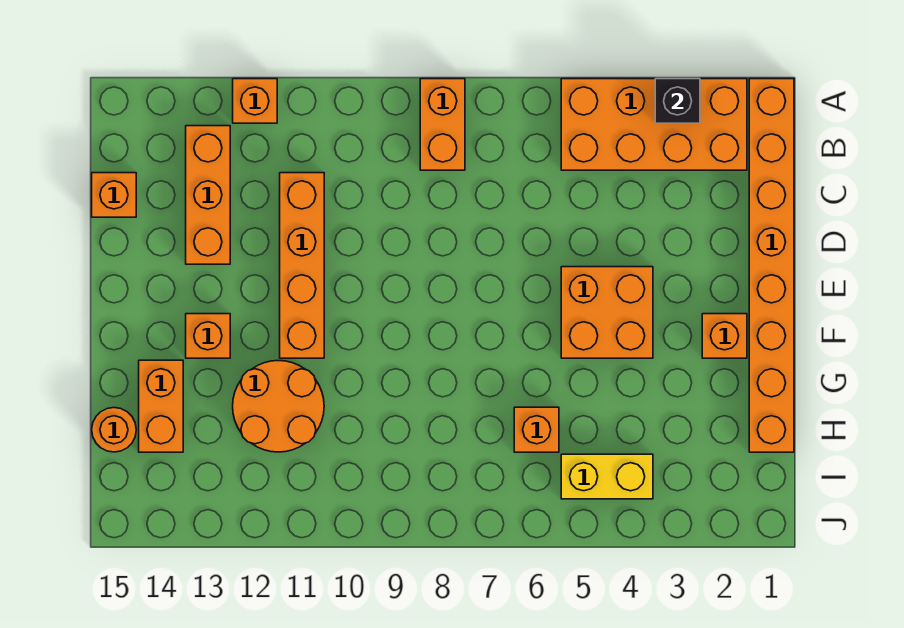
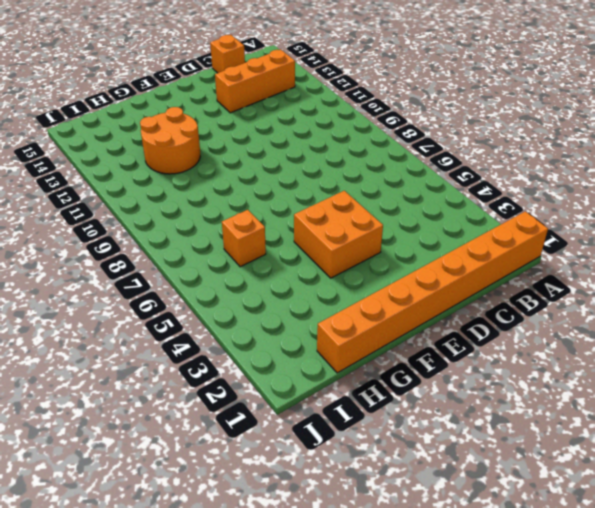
none -> orange brick A2:B5 level 1
none -> orange brick A8:B8 level 1
none -> orange brick A12 level 1

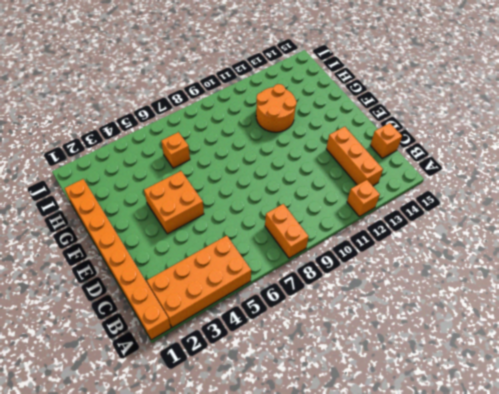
none -> orange brick C11:F11 level 1
none -> orange brick F2 level 1
none -> orange brick F13 level 1

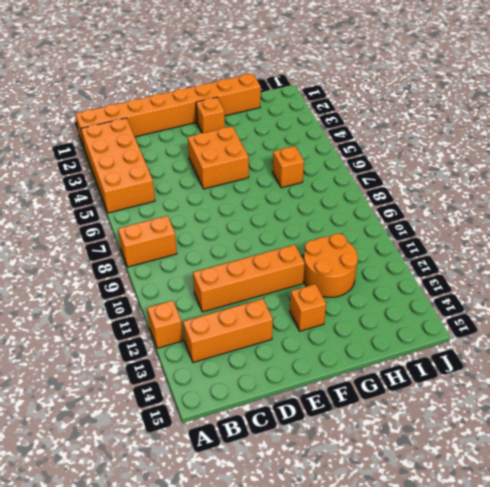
none -> orange brick C15 level 1
none -> orange brick G14:H14 level 1
none -> orange round brick H15 level 1

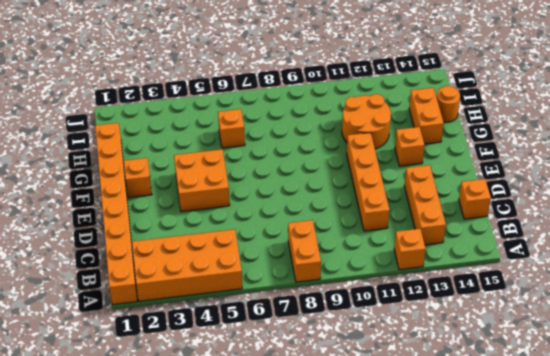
none -> yellow brick I4:I5 level 1
none -> black brick A3 level 2

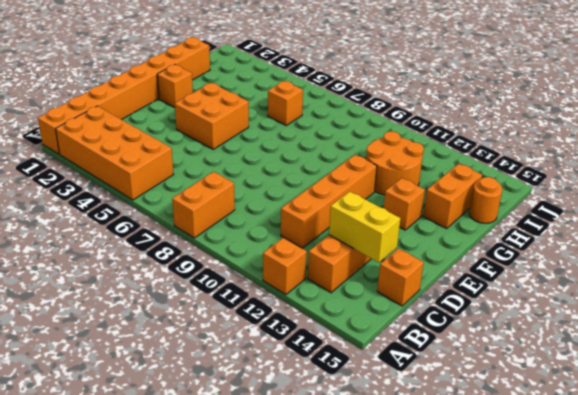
yellow brick C13:C14 level 2 -> yellow brick I4:I5 level 1
none -> black brick A3 level 2

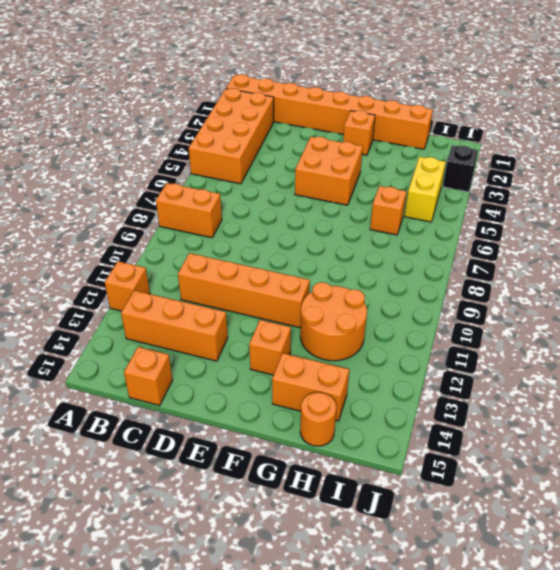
black brick J3 level 1 -> black brick A3 level 2

